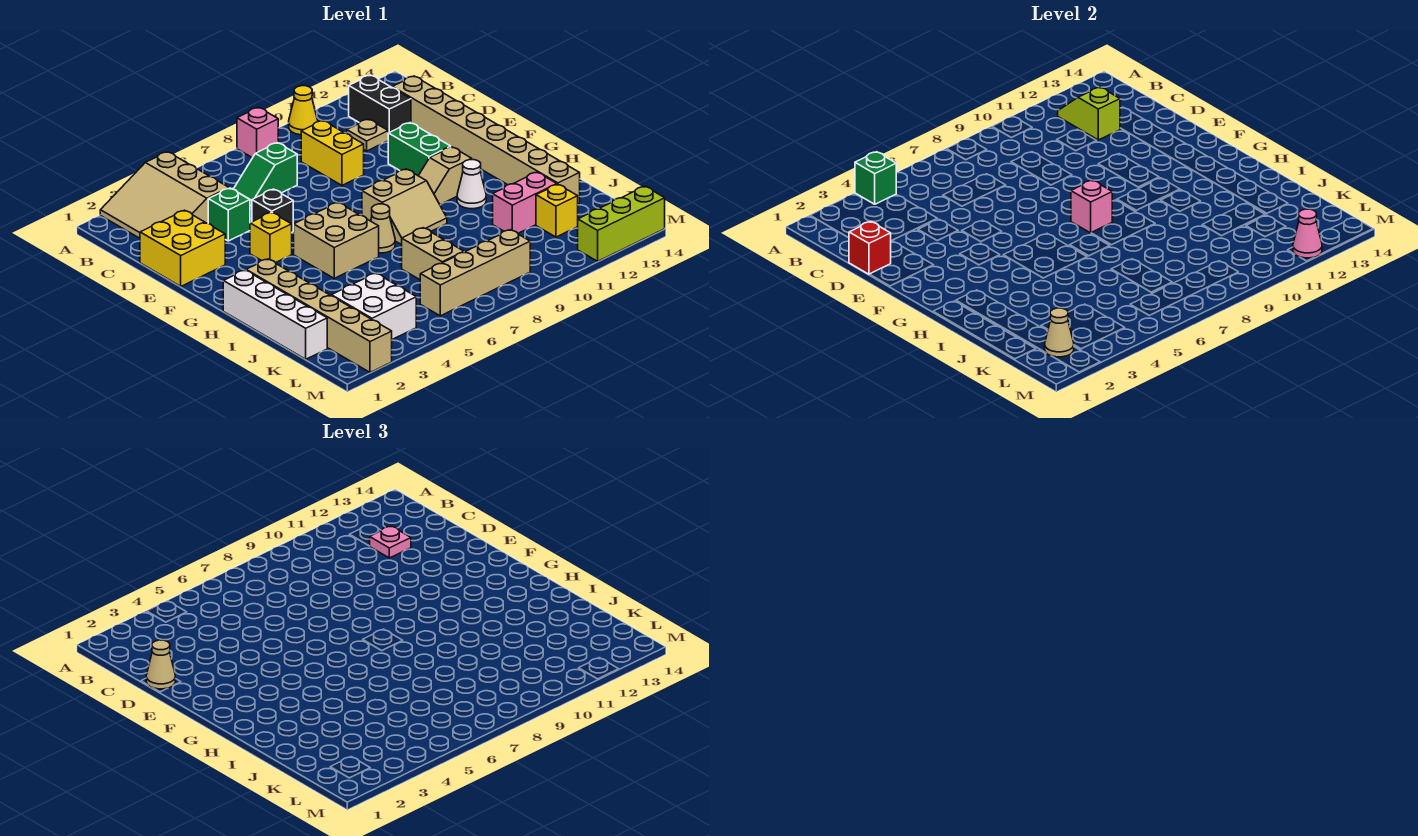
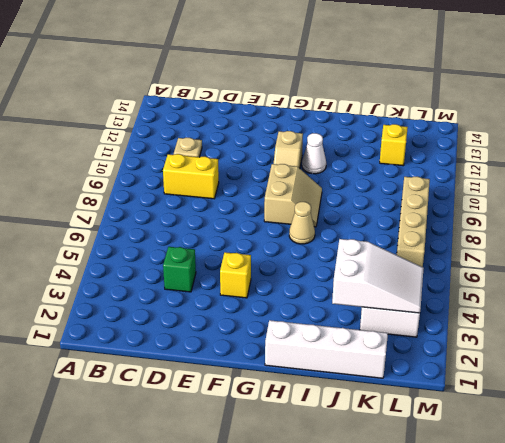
white slope J3:L4 level 2 top J -> none
none -> tan slope A2:C4 level 1 top 4
none -> pink brick A8 level 1
none -> yellow cone A10 level 1
none -> black brick B12:C12 level 1

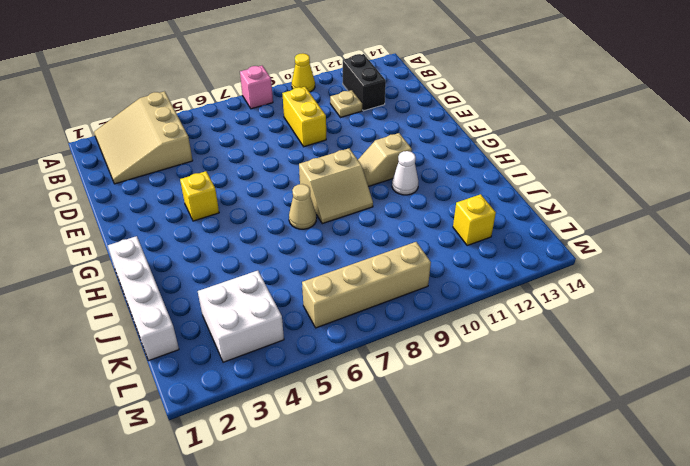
none -> green slope C6:C7 level 1 top 7
none -> tan brick C13:J13 level 1
none -> yellow brick D1:E2 level 1
none -> green brick D4 level 1

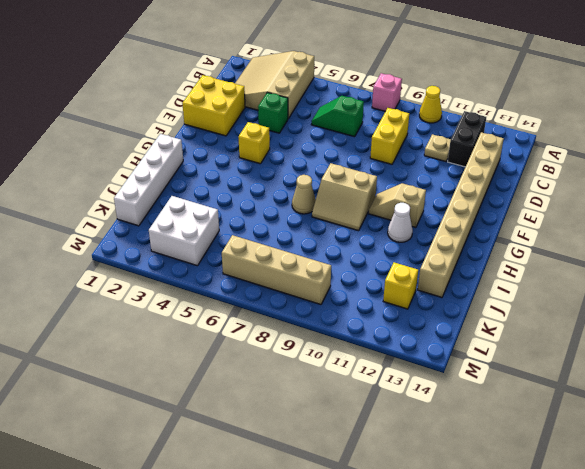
none -> black brick E5 level 1
none -> green brick E11:F11 level 1
none -> tan brick G5:H6 level 1
none -> tan brick H2:M2 level 1

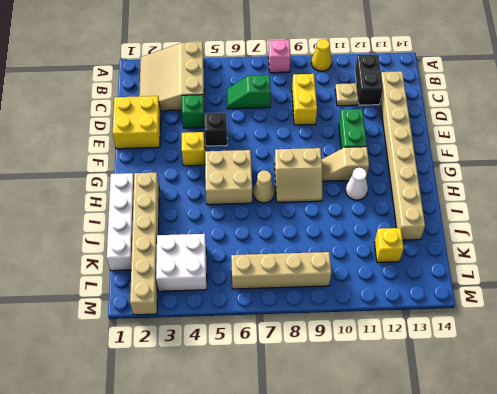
none -> tan brick J7:K7 level 1
none -> pink brick J11:J12 level 1
none -> lime brick M12:M14 level 1
none -> green brick A4 level 2

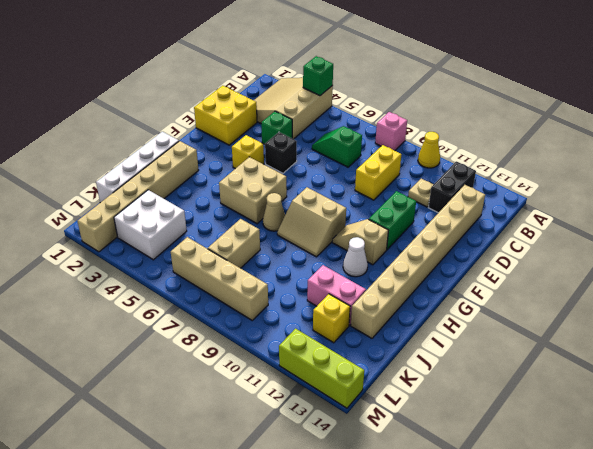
none -> lime slope B12:C12 level 2 top C
none -> red brick D1 level 2
none -> pink brick G8 level 2
none -> tan cone L2 level 2

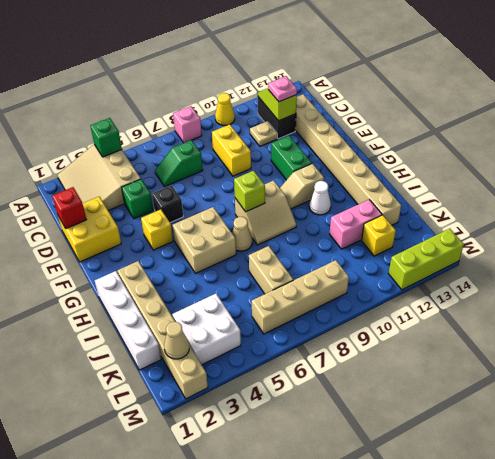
lime brick G8 level 2 -> pink brick G8 level 2
none -> pink cone M12 level 2
none -> tan cone D1 level 3

